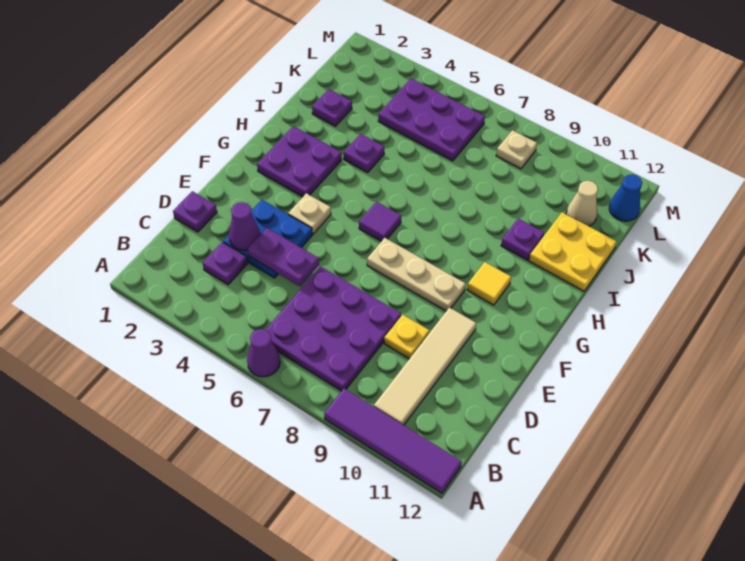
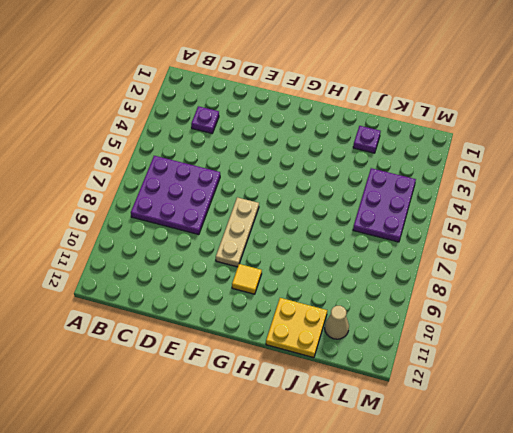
none -> purple cone A6 level 1
none -> purple tile A9:A12 level 1
none -> tan tile B10:E10 level 1

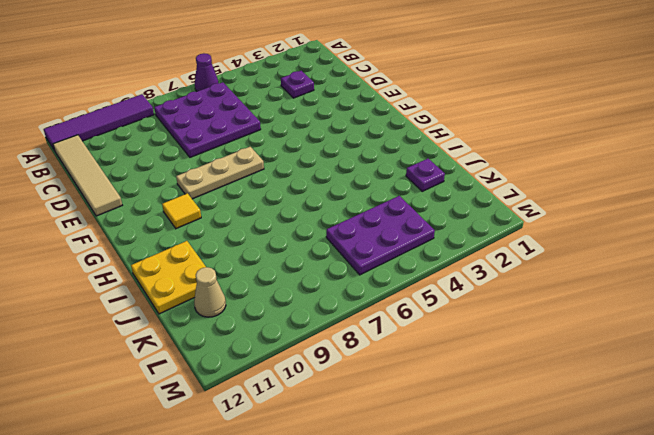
tan tile B12:E12 level 1 -> tan tile B10:E10 level 1
none -> purple plate D1 level 1
none -> blue plate D3:E4 level 1
none -> yellow plate D9 level 1

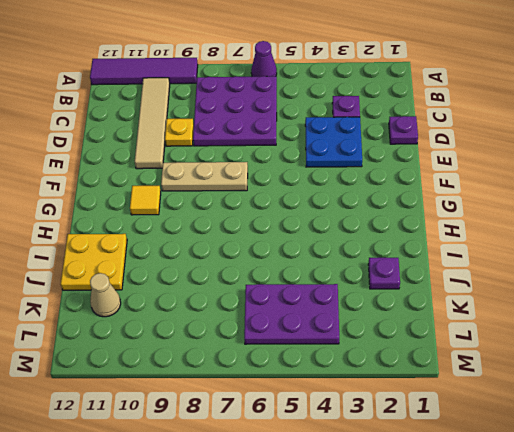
none -> tan plate F4 level 1
none -> purple plate G2:H3 level 1
none -> purple tile G6 level 1

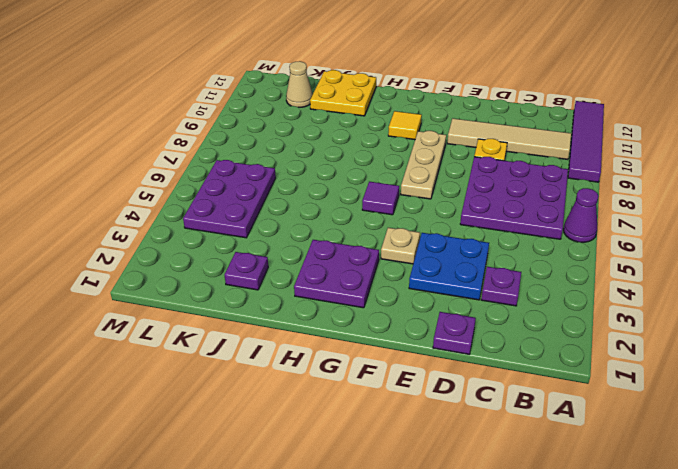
none -> purple plate I4 level 1
none -> purple plate I10 level 1
none -> tan plate L8 level 1

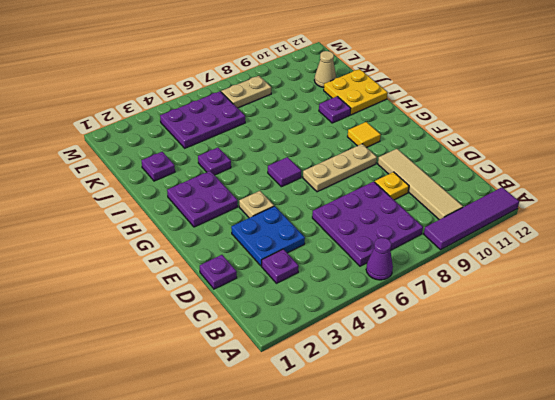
tan plate L7:L8 level 1 -> tan plate L8 level 1
none -> blue cone L12 level 1
none -> purple cone D3 level 2
none -> purple plate D4:D5 level 2

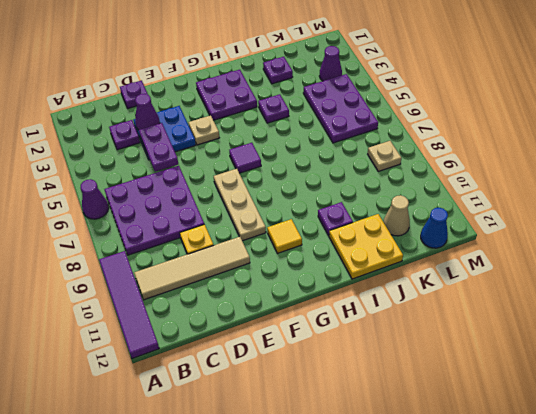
purple cone L3 level 1 -> none

